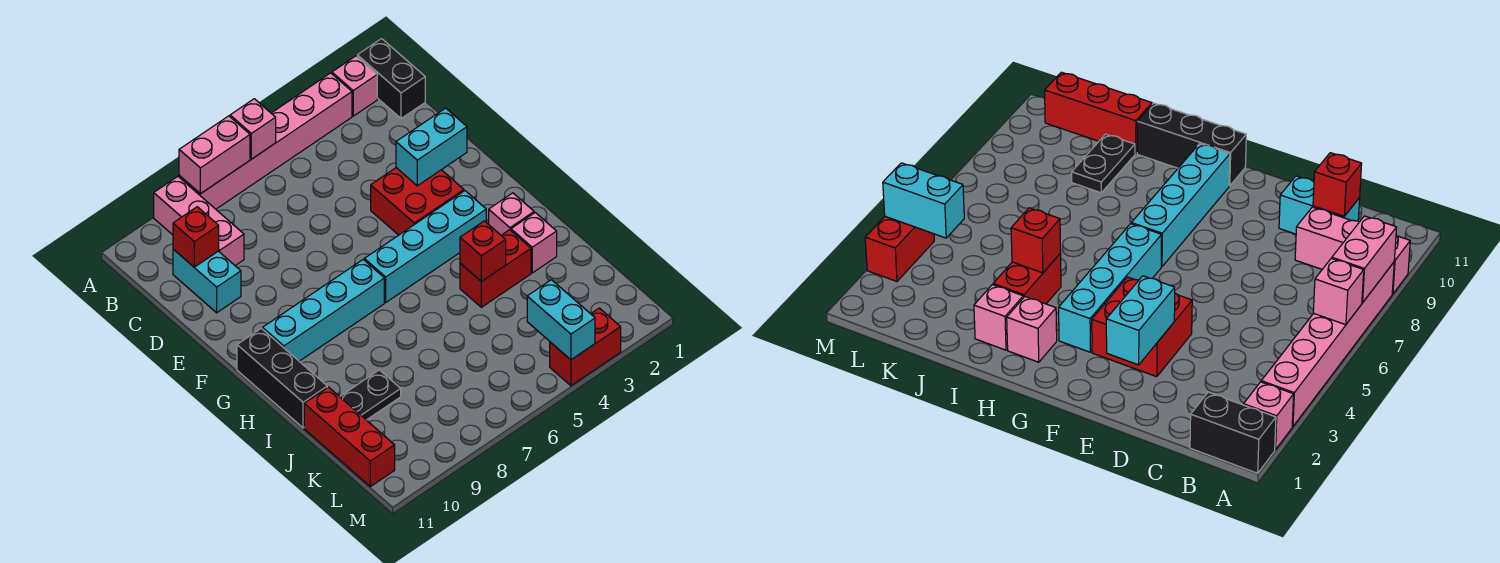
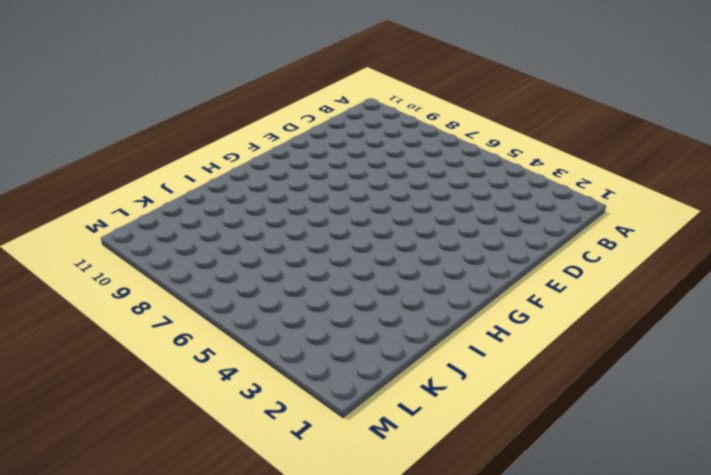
none -> black brick A1:B1 level 1
none -> pink brick A2 level 1
none -> pink brick A3:A8 level 1

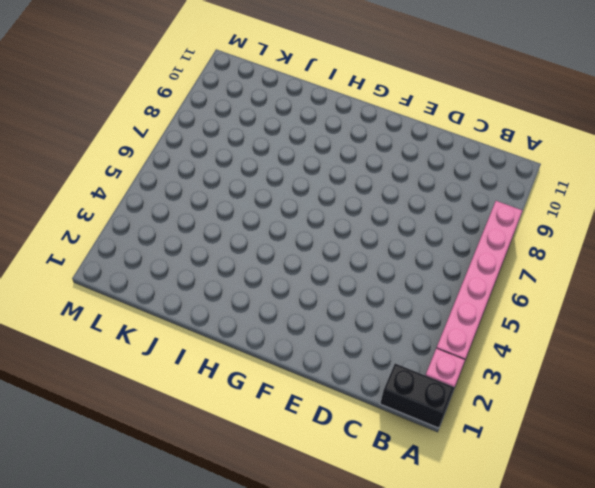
none -> pink brick A9:C9 level 1
none -> cyan brick C10:D10 level 1
none -> red brick E3:F4 level 1

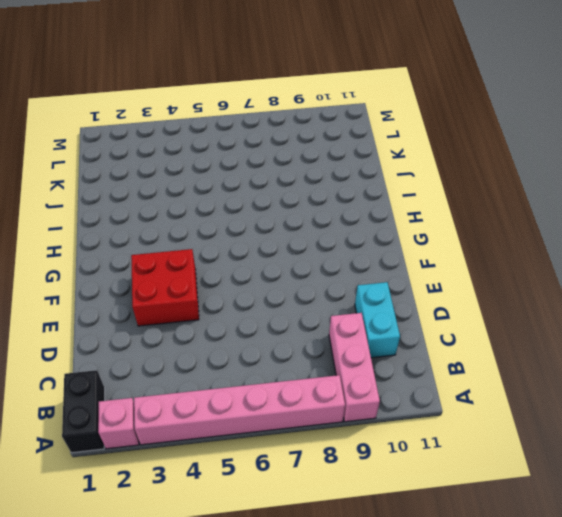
none -> cyan brick G3:G6 level 1
none -> cyan brick G7:G10 level 1
none -> black brick G11:I11 level 1

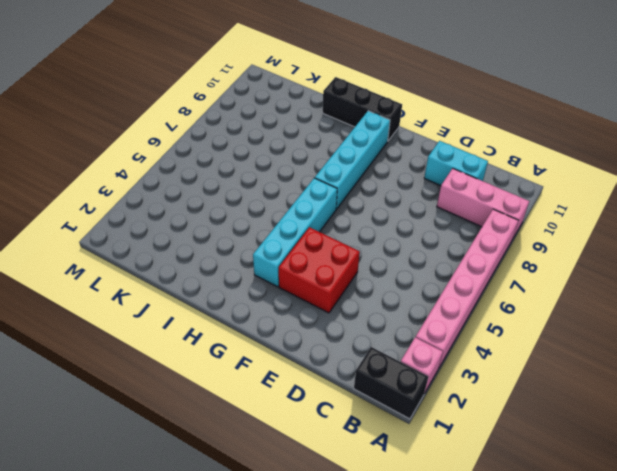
none -> pink brick H2 level 1
none -> pink brick I2 level 1
none -> red brick I3:I4 level 1

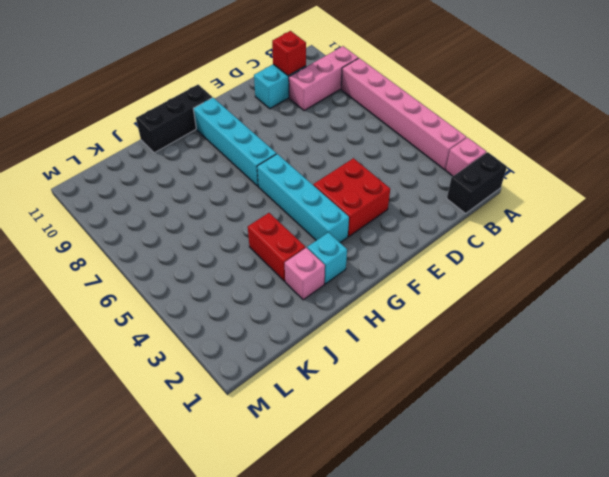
cyan brick H2 level 1 -> pink brick H2 level 1
none -> black plate J9:J10 level 1
none -> red brick J11:L11 level 1
none -> red brick M3:M4 level 1

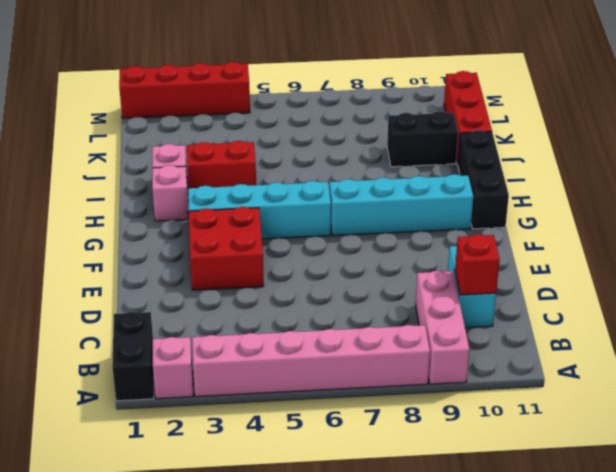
black brick J9:J10 level 1 -> black plate J9:J10 level 1
red brick M1:M4 level 1 -> red brick M3:M4 level 1
none -> pink brick A6 level 2
none -> pink brick A7:A8 level 2
none -> cyan brick E2:E3 level 2

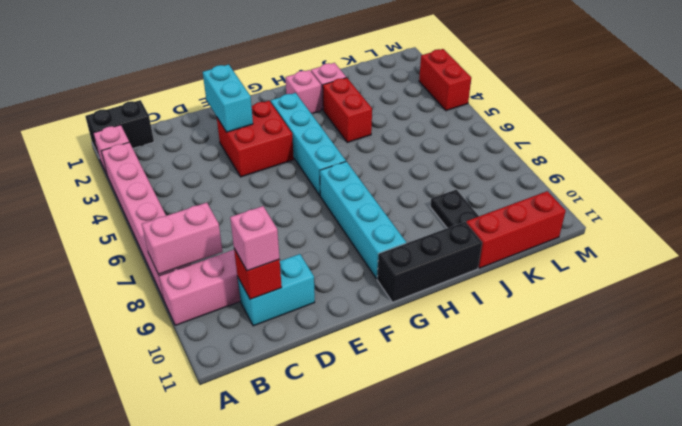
pink brick A8:B8 level 2 -> pink brick A7:A8 level 2
pink brick C10 level 3 -> pink brick A6 level 2
none -> red brick I4 level 2
none -> cyan brick L4:M4 level 2

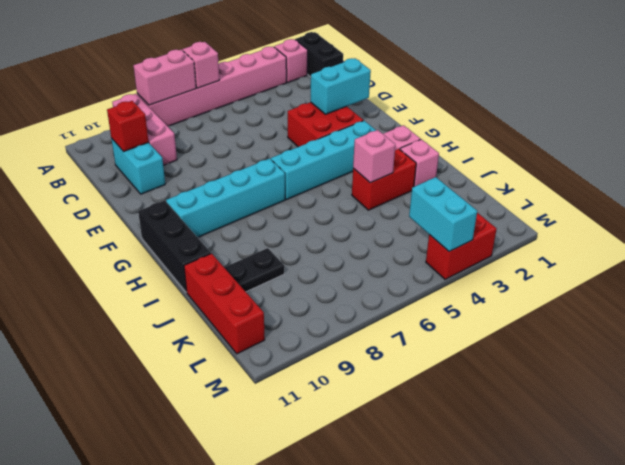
pink brick I4 level 2 -> red brick I4 level 2

